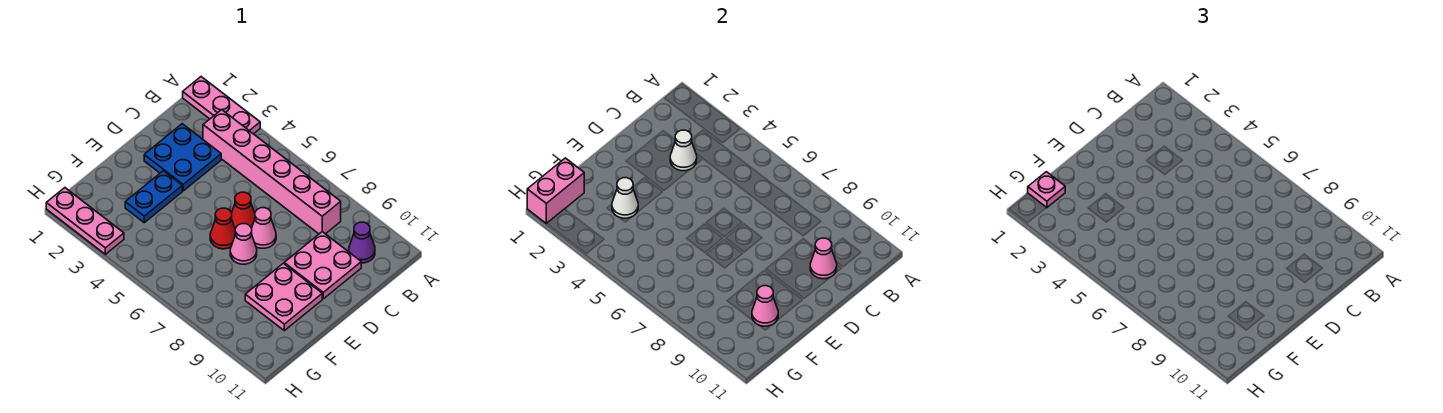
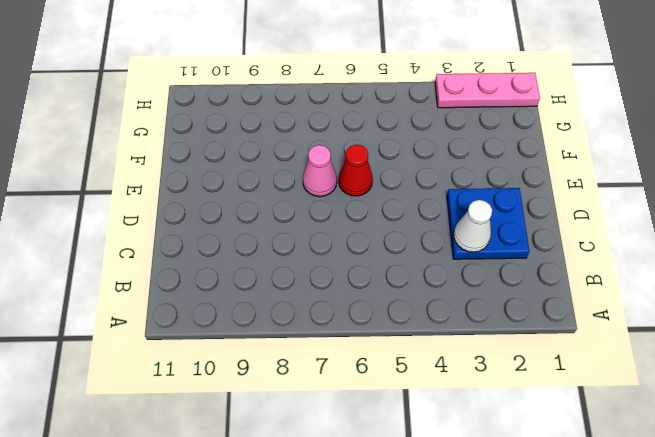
none -> pink plate A1:A3 level 1
none -> pink brick B3:B8 level 1
none -> purple cone B10 level 1

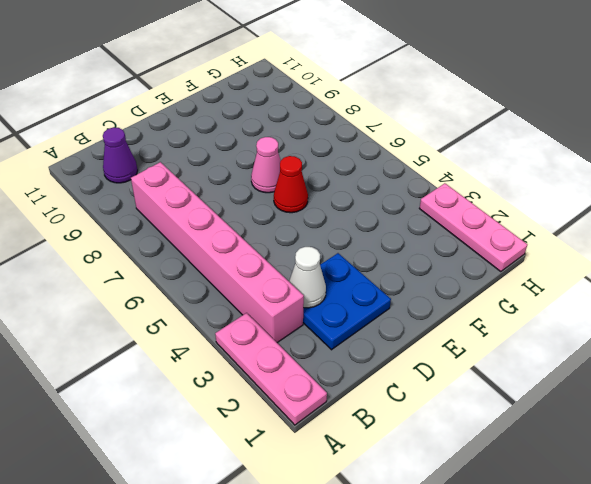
none -> pink plate C9:D10 level 1
none -> red cone D6 level 1
none -> pink cone D7 level 1

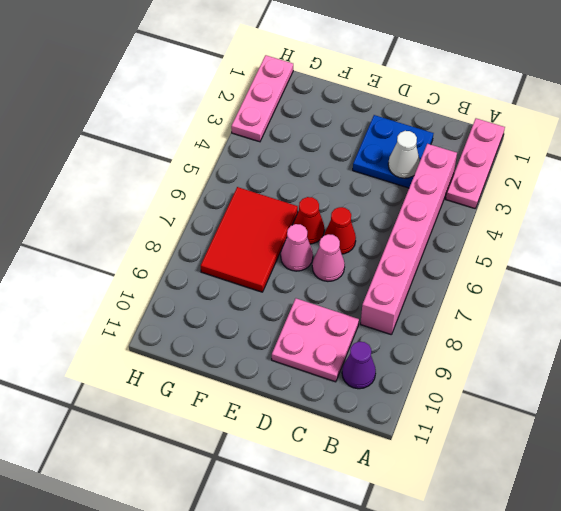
red tile F6:G8 level 1 -> none
none -> blue plate E3:F3 level 1
none -> pink plate E9:F10 level 1
none -> pink cone C10 level 2

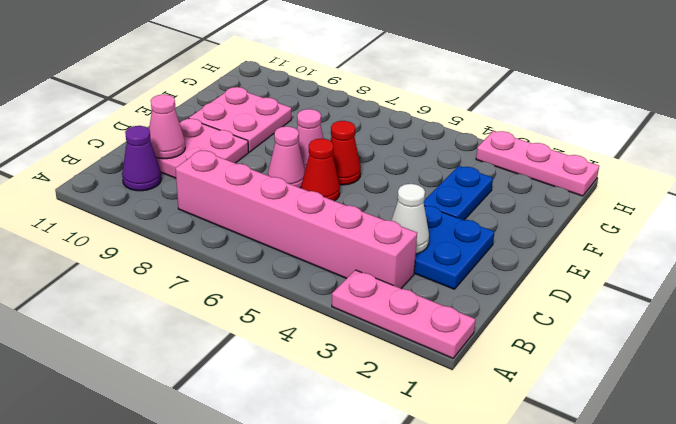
none -> white cone F3 level 2
none -> pink cone F10 level 2
none -> pink brick G1:H1 level 2

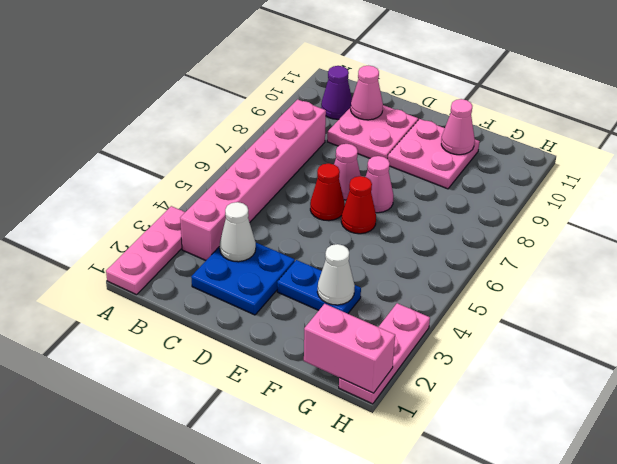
none -> pink plate G1 level 3

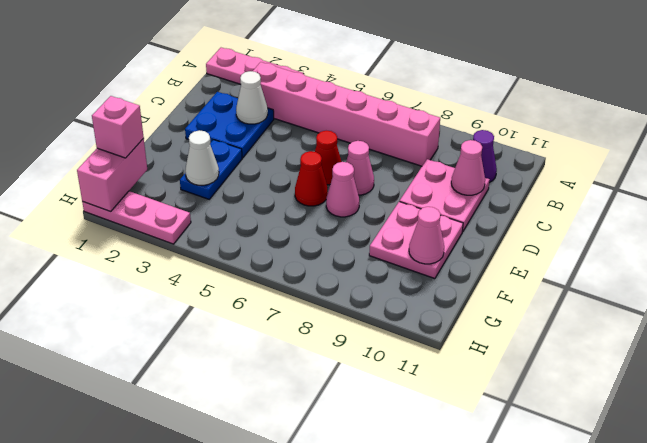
pink brick G1 level 3 -> pink plate G1 level 3

